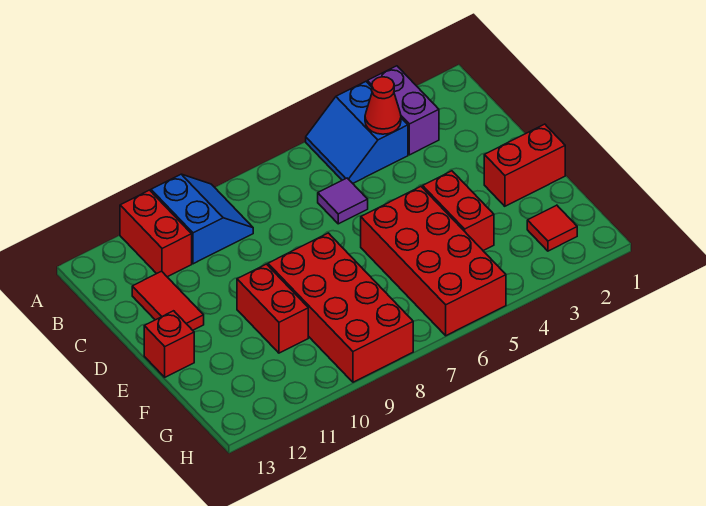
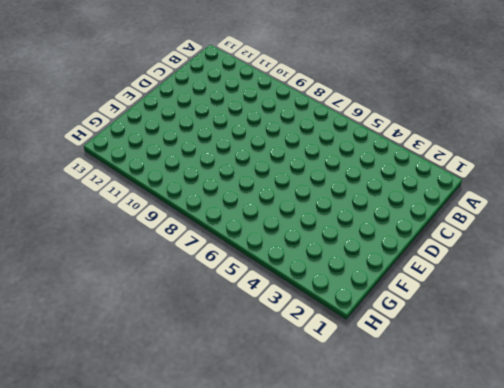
none -> purple brick A3:B3 level 1
none -> blue slope A4:B5 level 1 top 4
none -> blue slope A9:B10 level 1 top 10

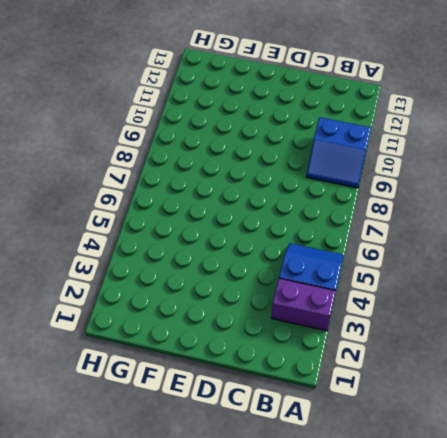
none -> red brick A11:B11 level 1
none -> purple tile C6 level 1
none -> red tile C12:D12 level 1

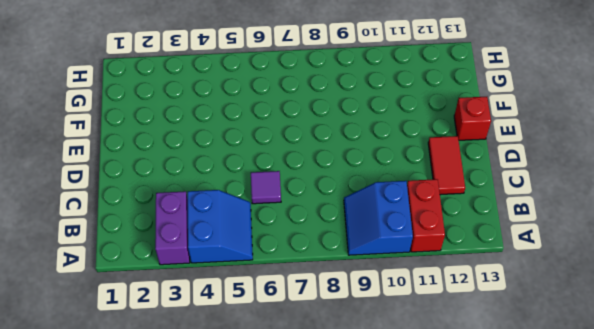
none -> red brick E1:E2 level 1
none -> red brick E4:F4 level 1
none -> red brick E5:H6 level 1

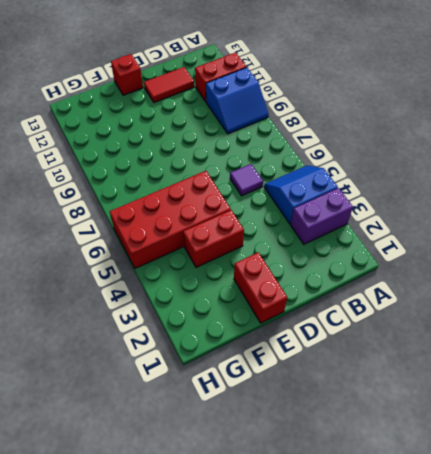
none -> red brick E8:H9 level 1
none -> red brick E10:F10 level 1
none -> red tile G2 level 1

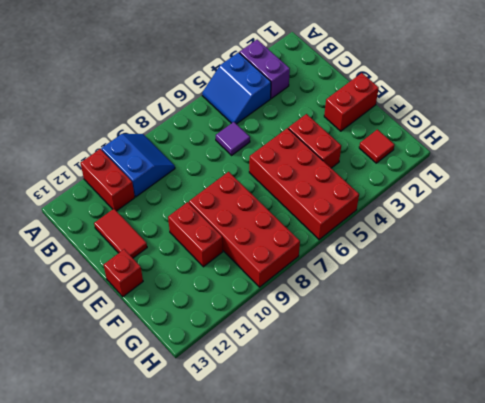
none -> red cone B4 level 2

